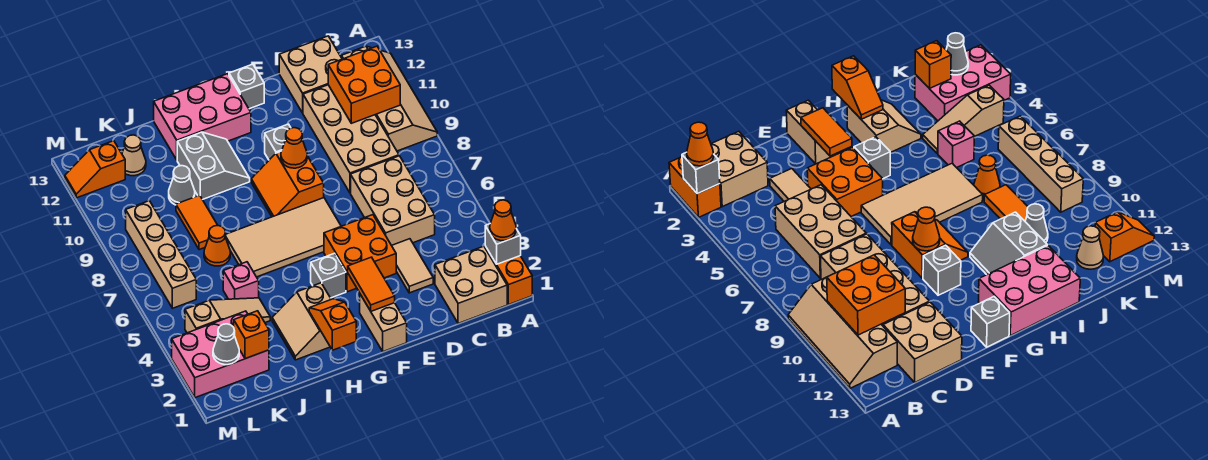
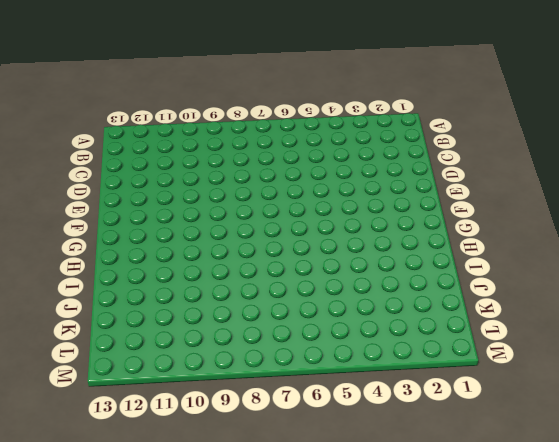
none -> orange brick A1:A2 level 1
none -> tan slope A9:B12 level 1 top B
none -> tan brick B1:C2 level 1
none -> tan brick C5:D7 level 1

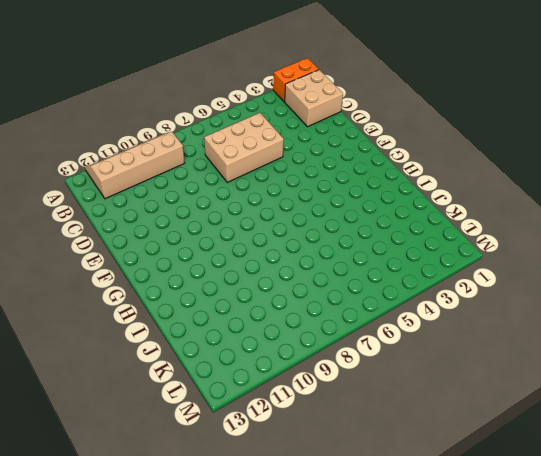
none -> tan brick C8:D11 level 1
none -> tan brick C12:D13 level 1
none -> tan tile D3:D4 level 1
none -> orange brick E4:F5 level 1

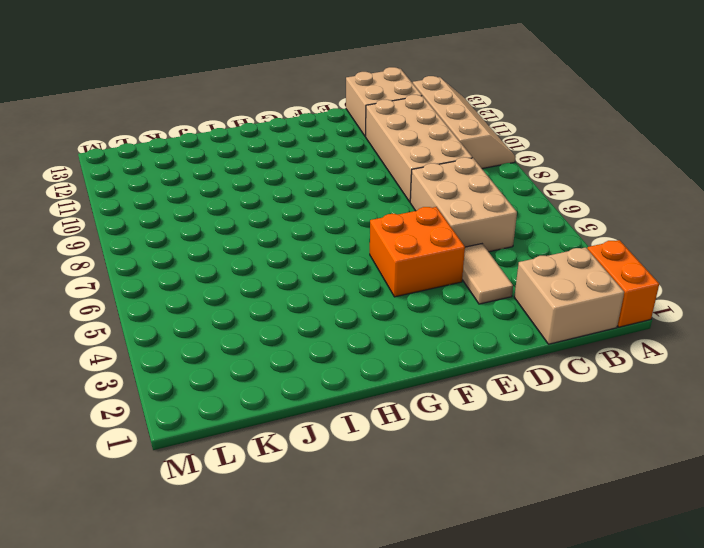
none -> tan brick F1:F2 level 1
none -> tan tile F6:I7 level 1
none -> orange slope F8:G9 level 1 top F
none -> grey brick F10 level 1

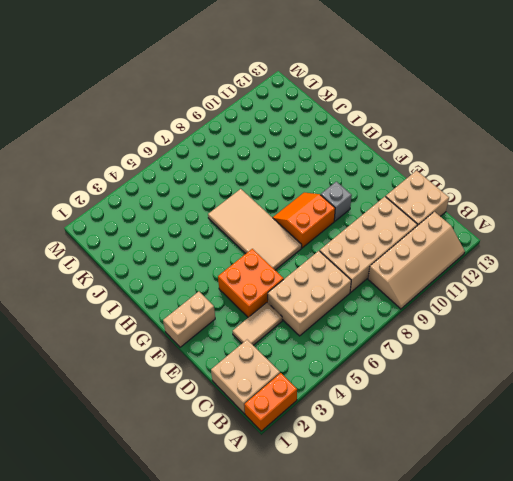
none -> grey brick F13 level 1
none -> grey brick G4 level 1
none -> pink brick G12:I13 level 1
none -> tan slope H2:I3 level 1 top H

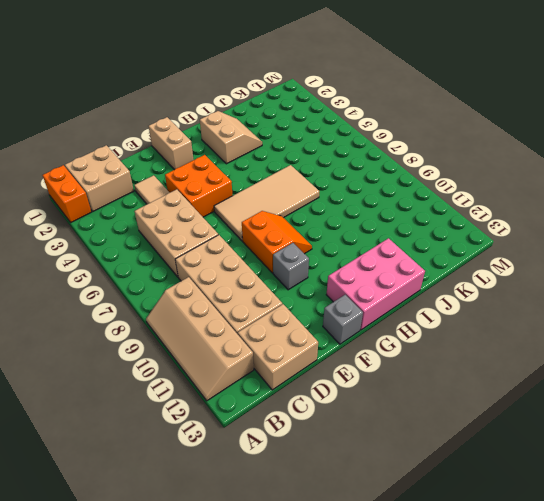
none -> grey brick G4 level 1
none -> grey slope H10:I11 level 1 top I
none -> tan slope J4:L4 level 1 top L
none -> pink brick J5 level 1

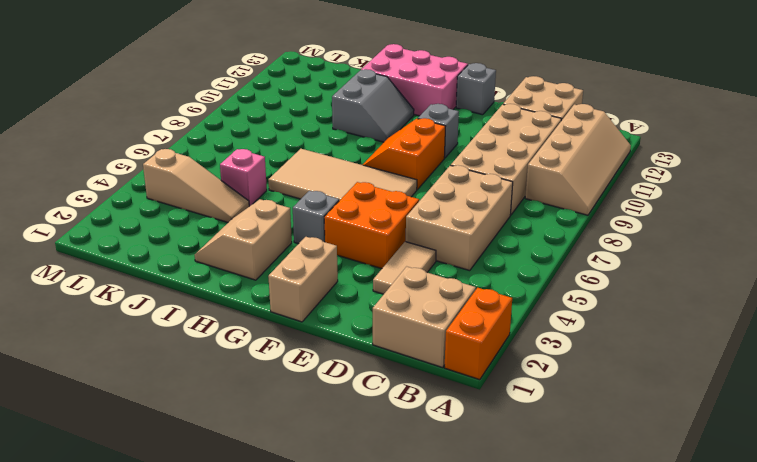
none -> orange cone J7 level 1
none -> orange tile J8:J9 level 1
none -> grey cone J10 level 1
none -> pink brick K2:M3 level 1

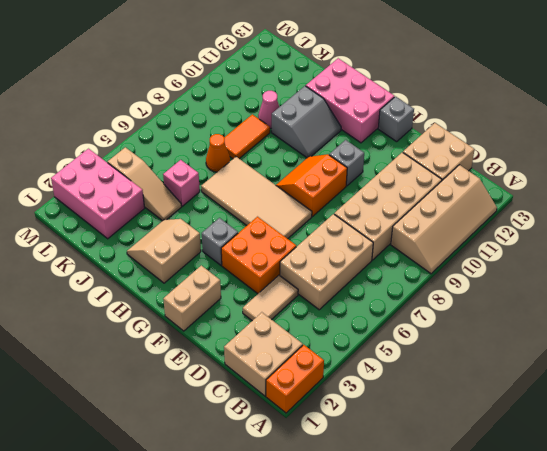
pink cone J10 level 1 -> grey cone J10 level 1
none -> tan cone K12 level 1
none -> tan brick L6:L9 level 1
none -> orange slope L12:M12 level 1 top L
none -> grey brick A2 level 2

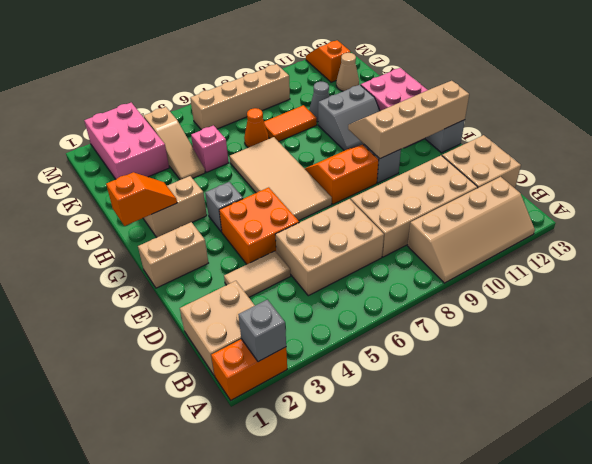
tan slope F10:G13 level 2 top F -> none
none -> orange brick B10:C11 level 2
none -> orange tile F2:F3 level 2
none -> orange cone F9 level 2
none -> orange brick K2 level 2

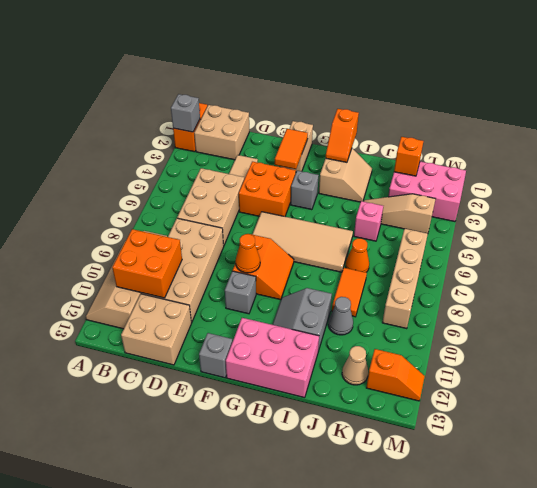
none -> grey cone L2 level 2
none -> orange cone A2 level 3

